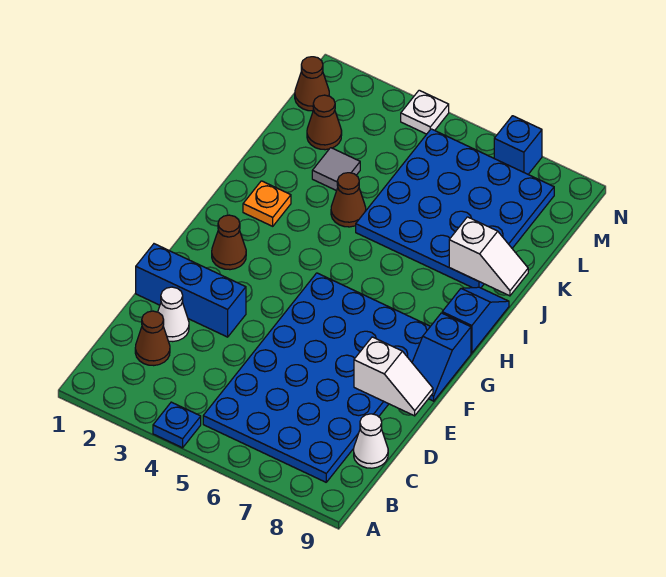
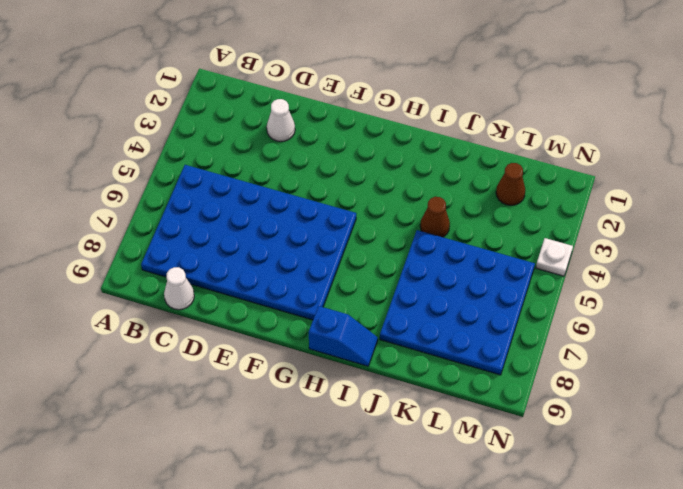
none -> blue plate A4 level 1
none -> brown cone C2 level 1
none -> blue brick E1:E3 level 1

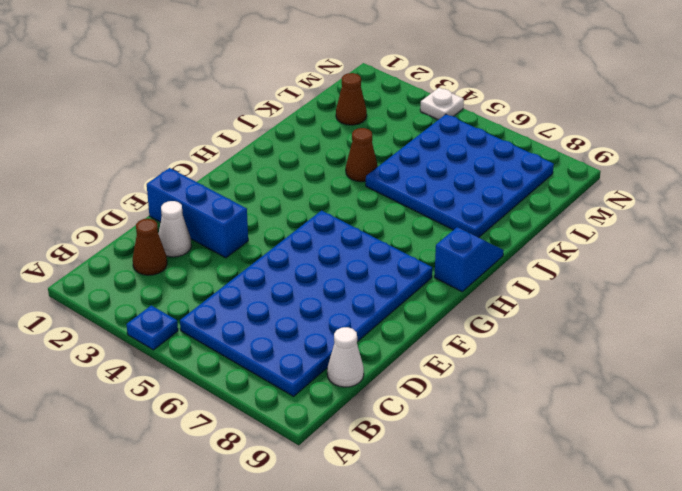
none -> blue slope F9:G9 level 1 top G
none -> brown cone G2 level 1
none -> orange plate I2 level 1

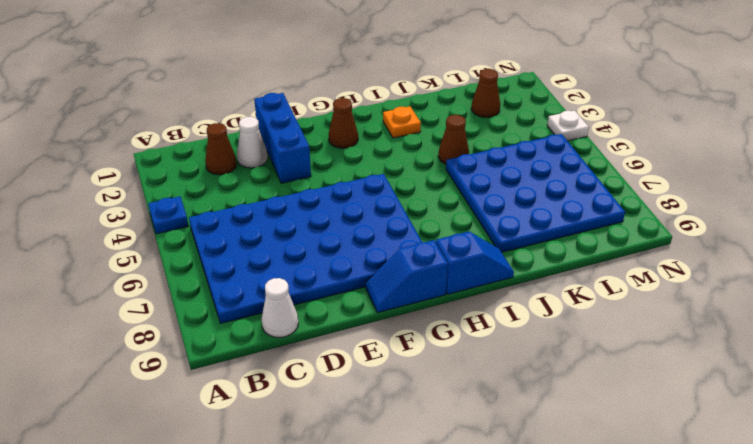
none -> grey tile K3 level 1
none -> brown cone M1 level 1
none -> blue brick N7 level 1

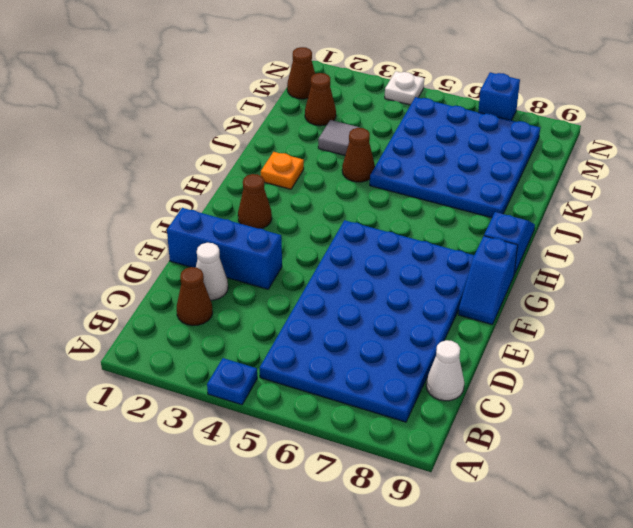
none -> white slope E8:E9 level 2 top 8
none -> white slope J8:J9 level 2 top 8

